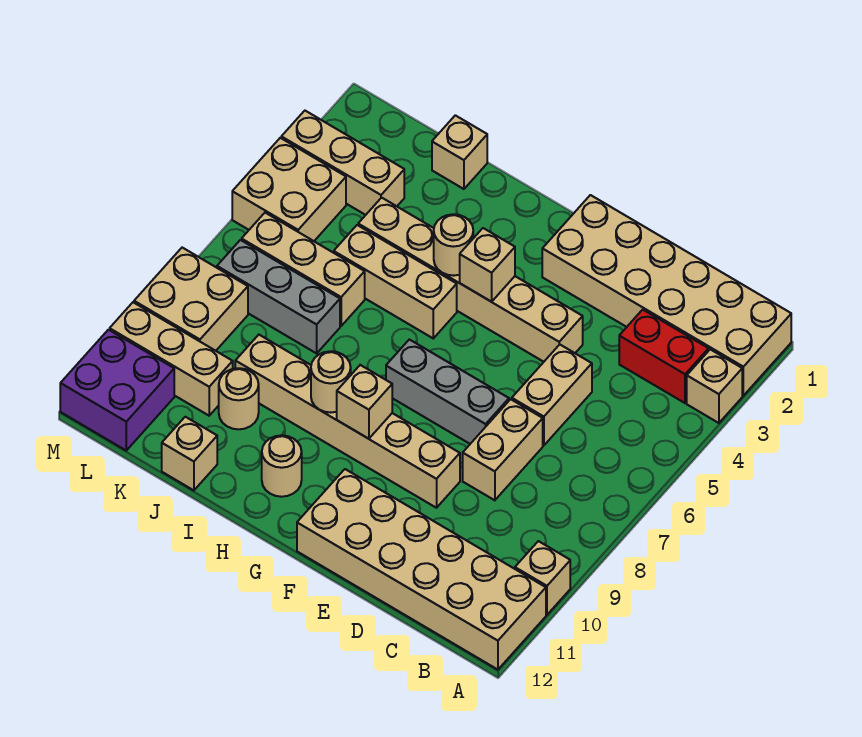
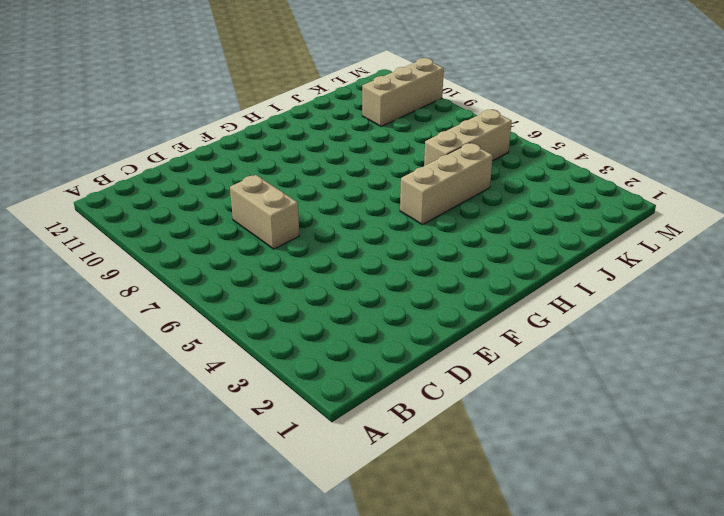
none -> tan brick A1:F2 level 1
none -> tan brick A3 level 1
none -> tan brick A10 level 1

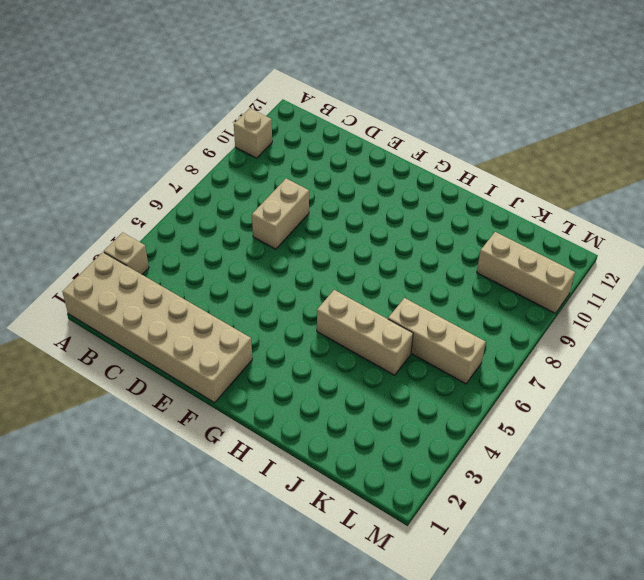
none -> tan brick A11:F12 level 1
none -> red brick B3:C3 level 1
none -> tan brick D5:D6 level 1

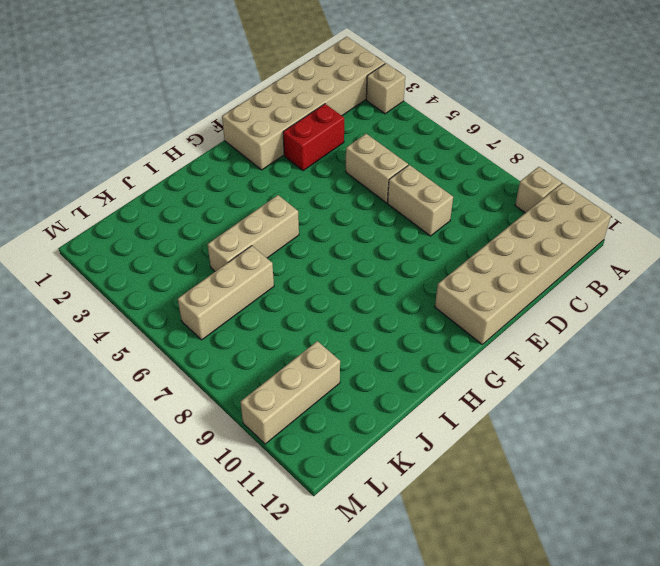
red brick D3:E3 level 1 -> red brick B3:C3 level 1
none -> tan brick E4:J4 level 1
none -> grey brick E7:G7 level 1
none -> tan brick E9:J9 level 1

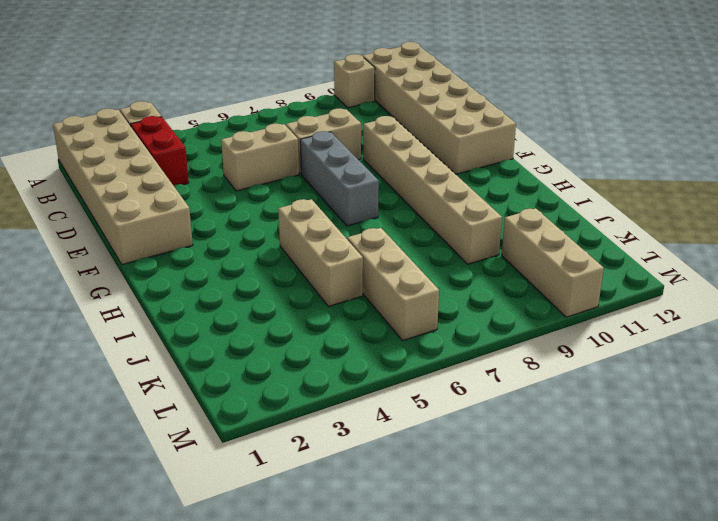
none -> tan brick E4:J4 level 1
none -> tan round brick H11 level 1
none -> tan brick J1 level 1

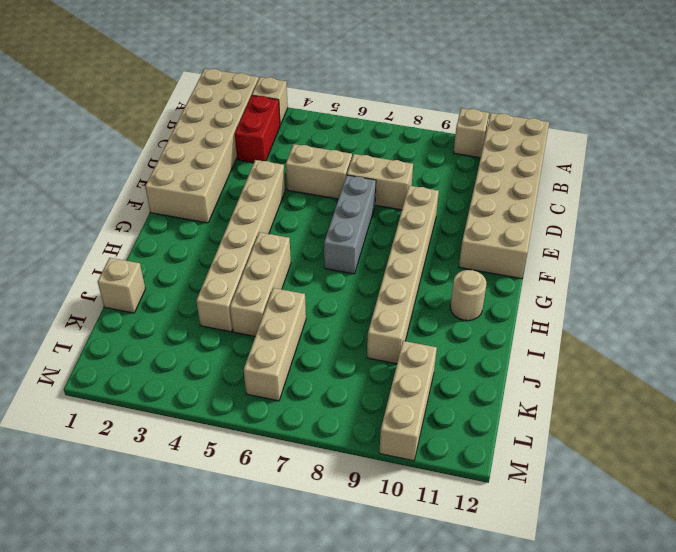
none -> grey brick J7:L7 level 1
none -> tan round brick J10 level 1
none -> tan brick J12 level 1

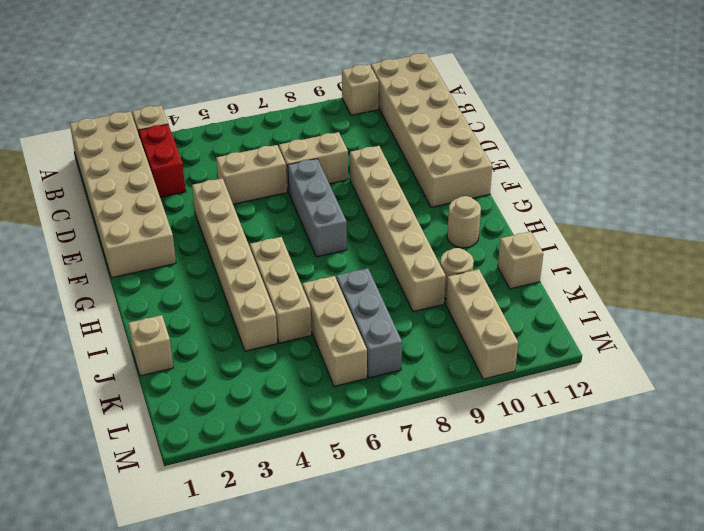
none -> tan brick K3:M3 level 1
none -> tan brick L4:M5 level 1
none -> tan brick L8:M9 level 1

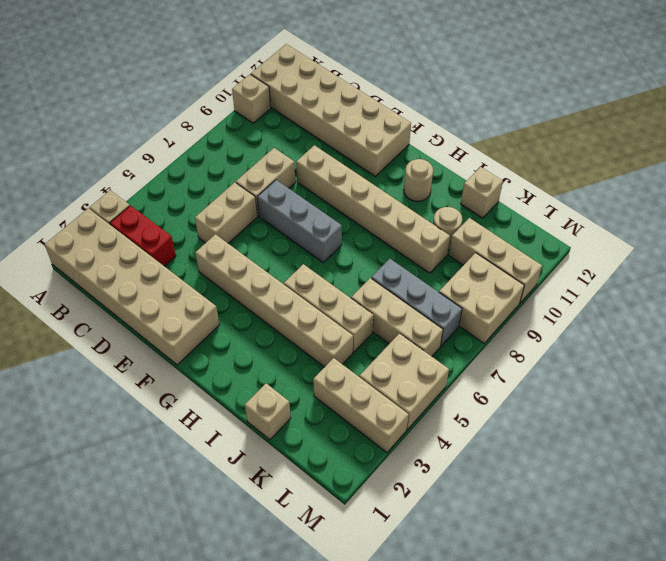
none -> purple brick L11:M12 level 1
none -> tan brick G4 level 2
none -> tan brick G9 level 2

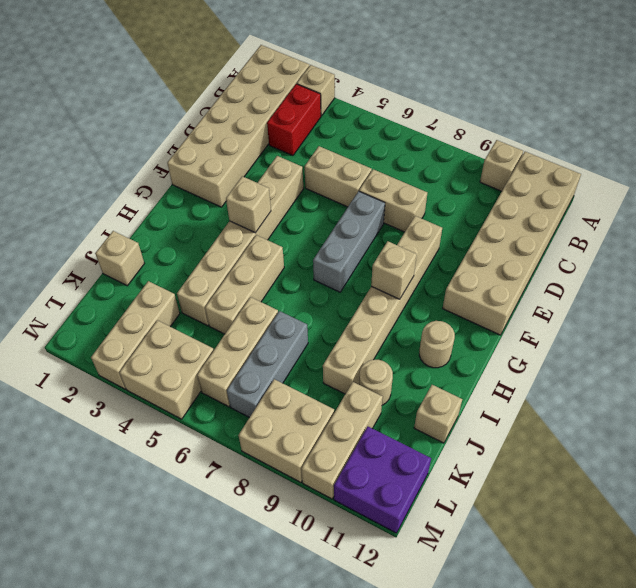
none -> tan round brick H4 level 2
none -> tan round brick H9 level 2

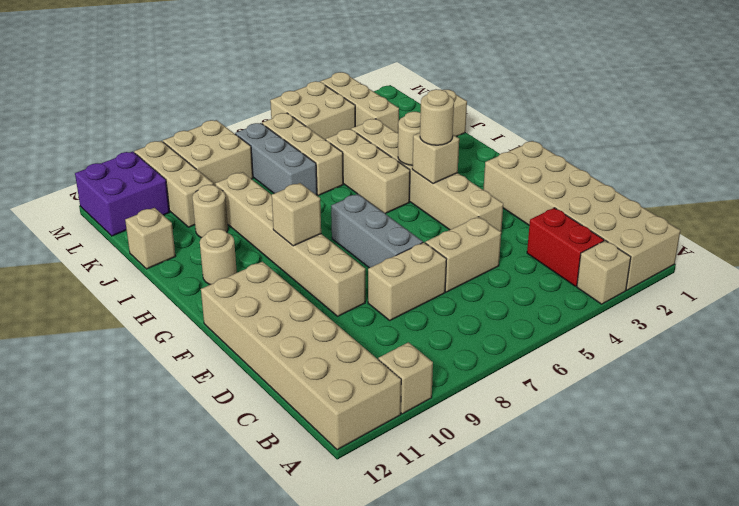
tan round brick G4 level 3 -> tan round brick H9 level 2

